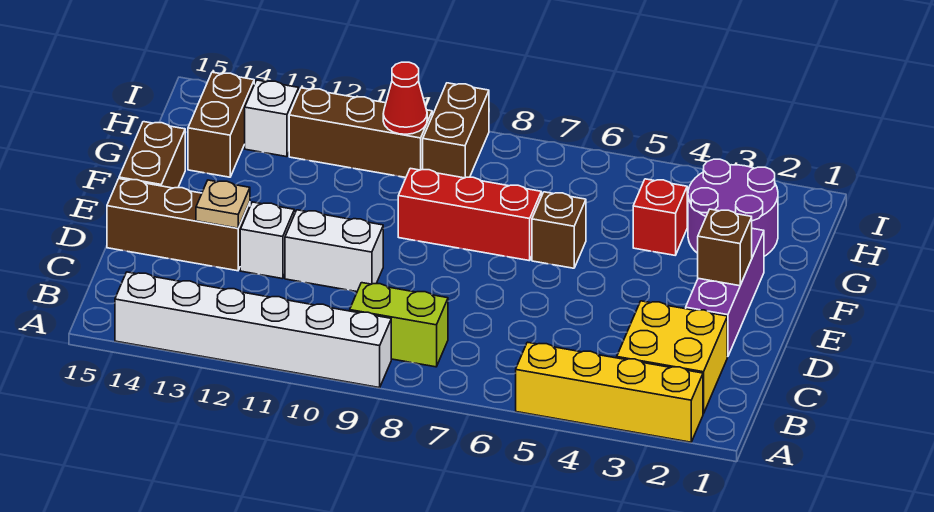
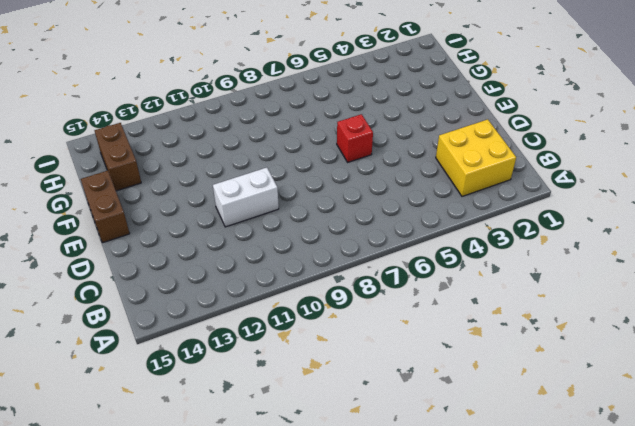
red brick E6 level 1 -> red brick G4 level 1
none -> yellow brick A2:A5 level 1
none -> white brick A9:A14 level 1
none -> lime brick B8:B9 level 1

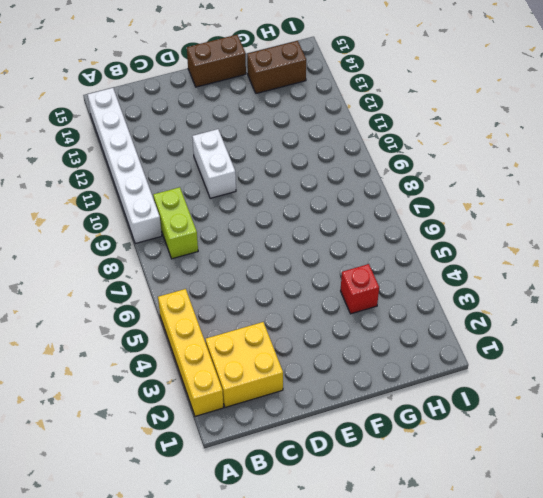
none -> purple brick D2:F2 level 1
none -> white brick D12 level 1
none -> brown brick D13:D15 level 1

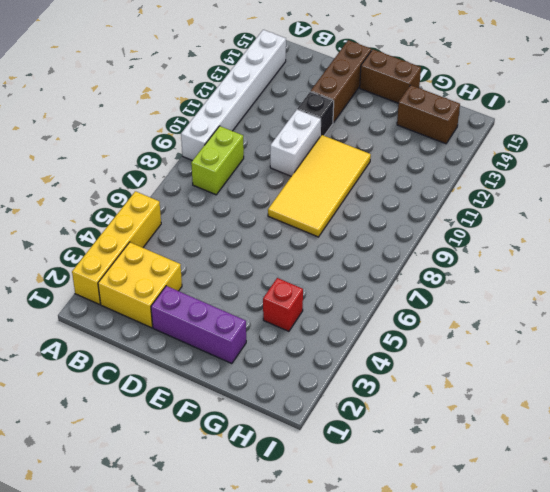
black brick D12 level 1 -> white brick D12 level 1
yellow tile E8:F11 level 1 -> red brick F7:F9 level 1
none -> brown brick F6 level 1
none -> purple round brick G2:H3 level 1
none -> brown brick H9:I9 level 1

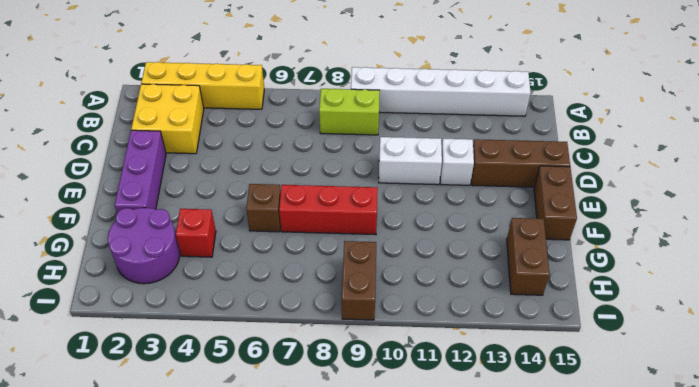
none -> brown brick H10:H12 level 1
none -> white brick H13 level 1
none -> tan plate D13 level 2

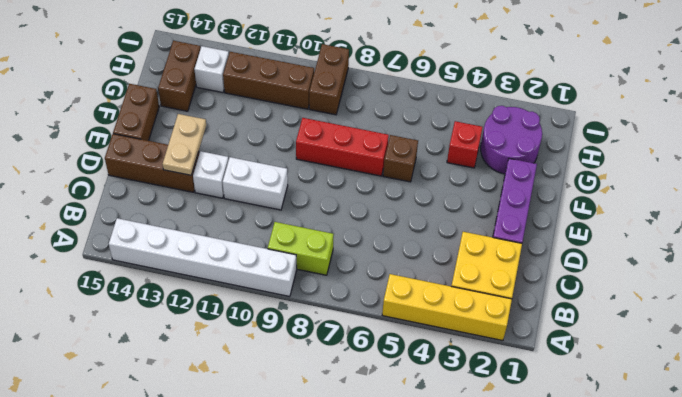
tan plate D13:E13 level 2 -> tan plate D13 level 2
none -> brown brick E2 level 2
none -> red cone H10 level 2

